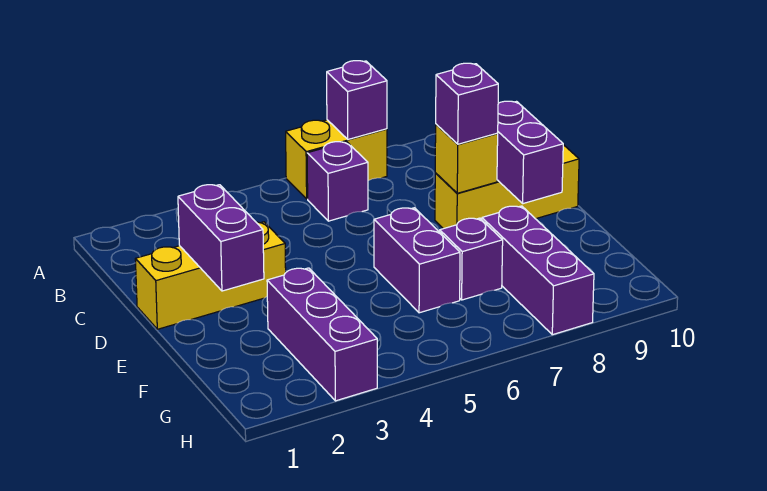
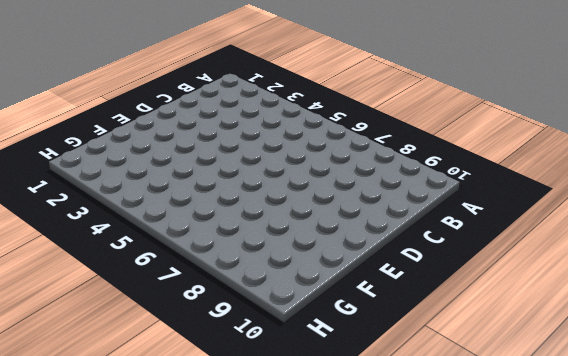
none -> yellow brick A6:A7 level 1
none -> purple brick B6 level 1
none -> yellow brick D1:D3 level 1

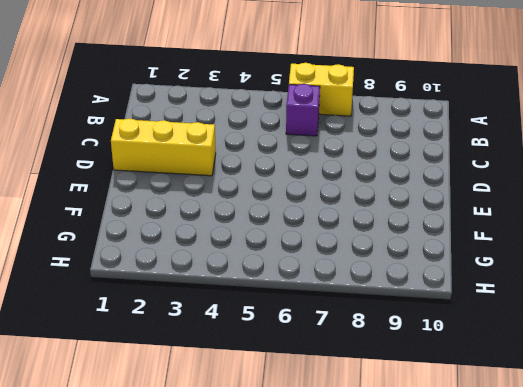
none -> yellow brick D8:D10 level 1
none -> purple brick E6:F6 level 1
none -> purple brick F3:H3 level 1

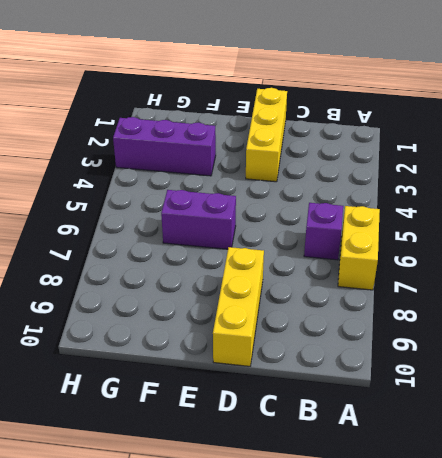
none -> purple brick F7 level 1
none -> purple brick F8:H8 level 1
none -> purple brick A7 level 2

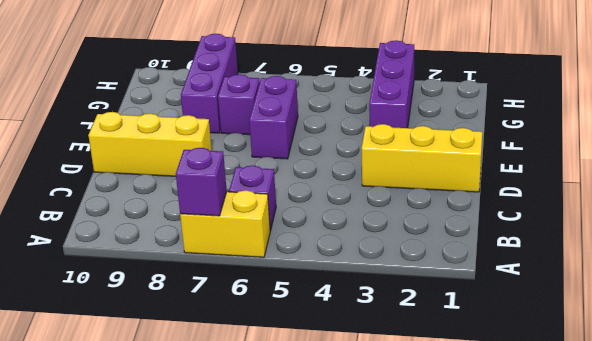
none -> purple brick D2:E2 level 2
none -> yellow brick D8 level 2
none -> purple brick D9:E9 level 2

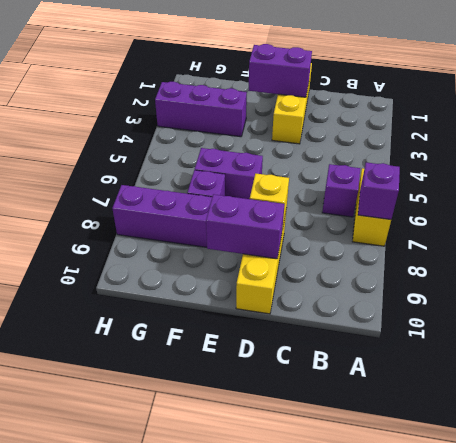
none -> purple brick D8 level 3

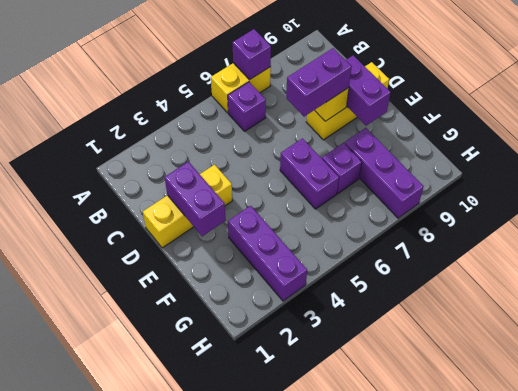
purple brick D7:D8 level 3 -> purple brick D8 level 3

